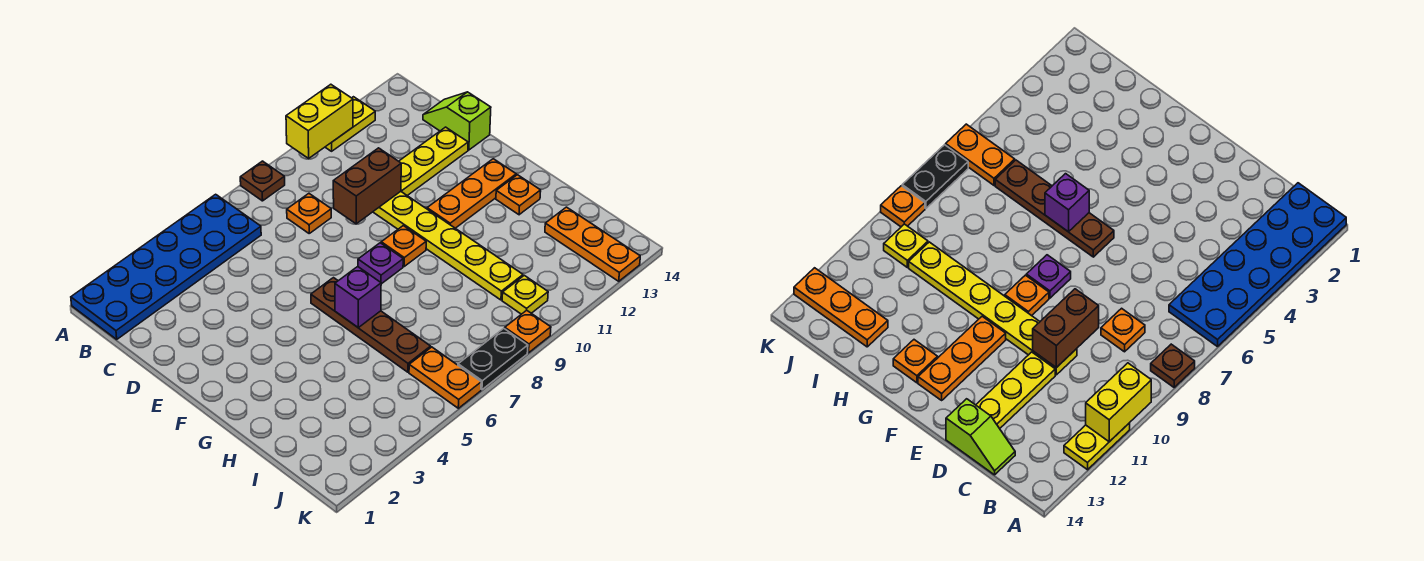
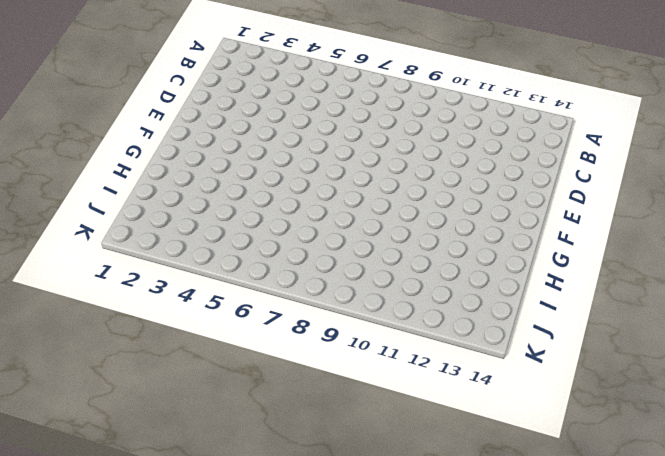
none -> blue plate A1:B6 level 1
none -> brown plate A8 level 1
none -> yellow plate A11:A12 level 1

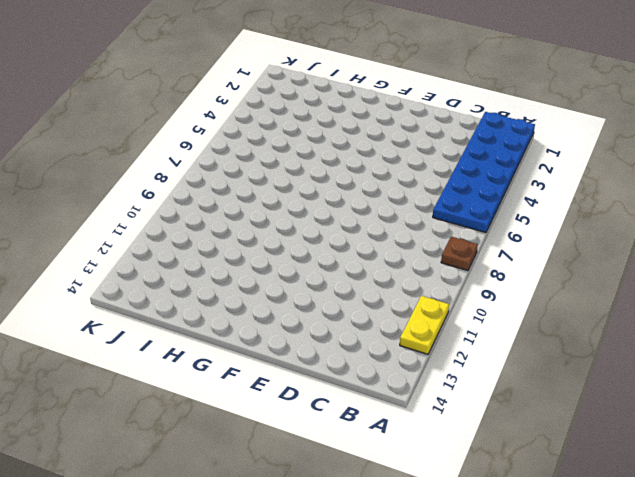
none -> orange plate C8 level 1
none -> lime slope C14:D14 level 1 top D
none -> yellow plate D10:I10 level 1

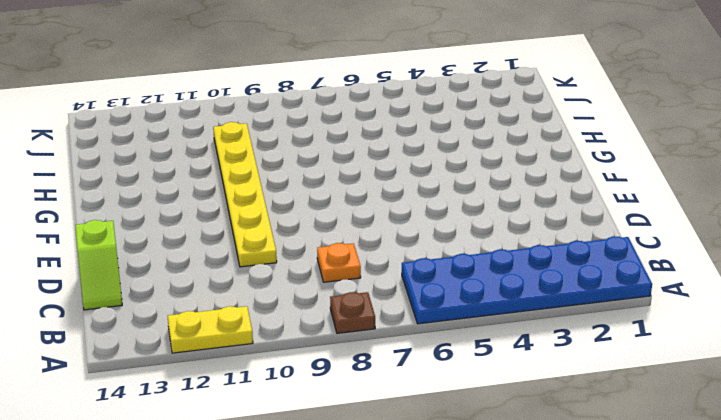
none -> yellow plate D11:D13 level 1
none -> brown plate F6:I6 level 1
none -> purple plate F8 level 1

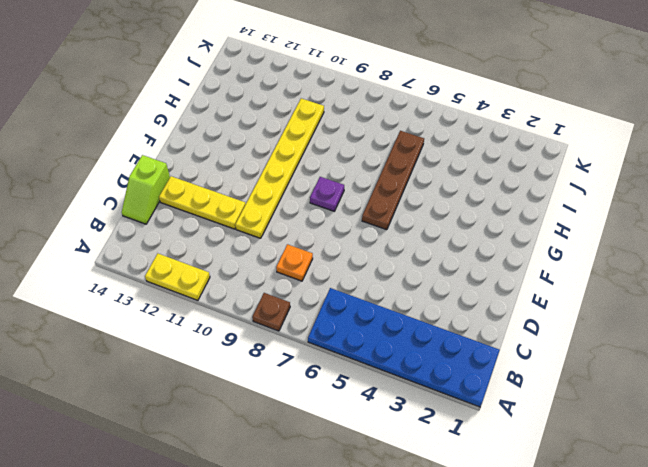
none -> orange plate F9 level 1
none -> orange plate F11:F13 level 1
none -> orange plate G13 level 1

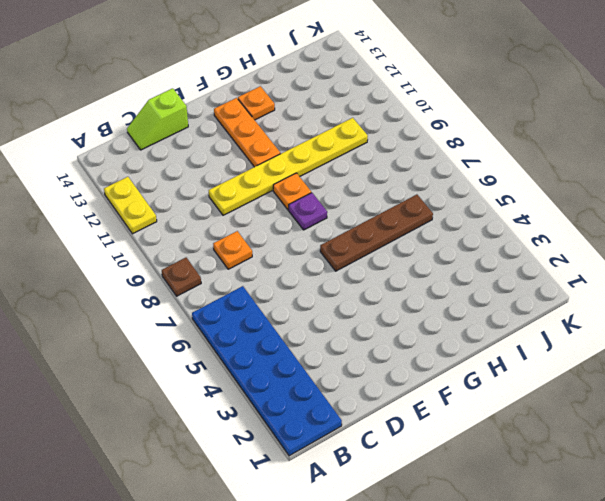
none -> yellow plate D11:D13 level 1
none -> orange plate I13:K13 level 1
none -> orange plate J6:K6 level 1

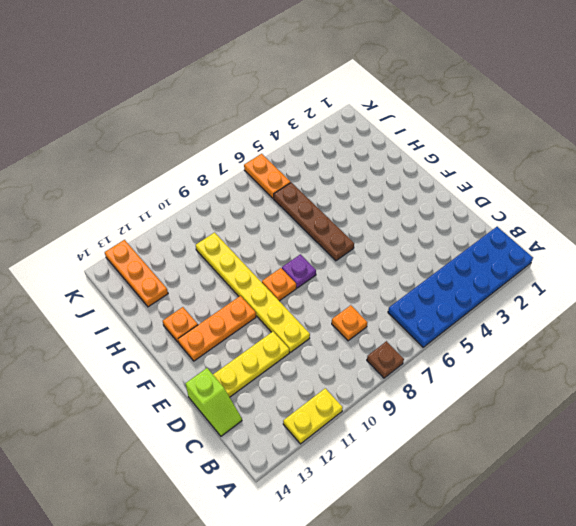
none -> yellow plate J10 level 1
none -> black plate K7:K8 level 1
none -> orange plate K9 level 1

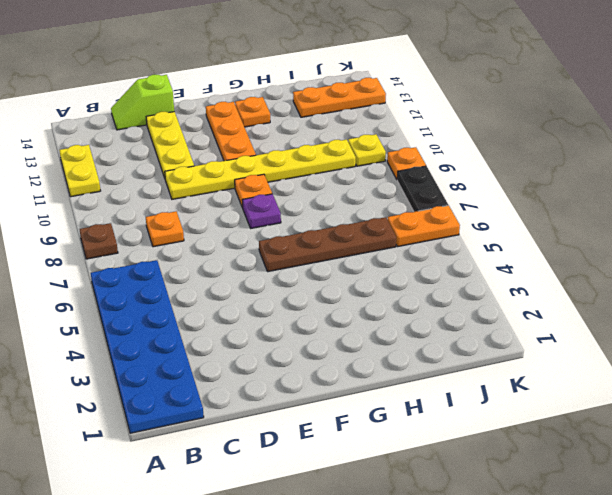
none -> yellow brick A10:A11 level 2
none -> brown brick D9:D10 level 2
none -> purple brick G6 level 2

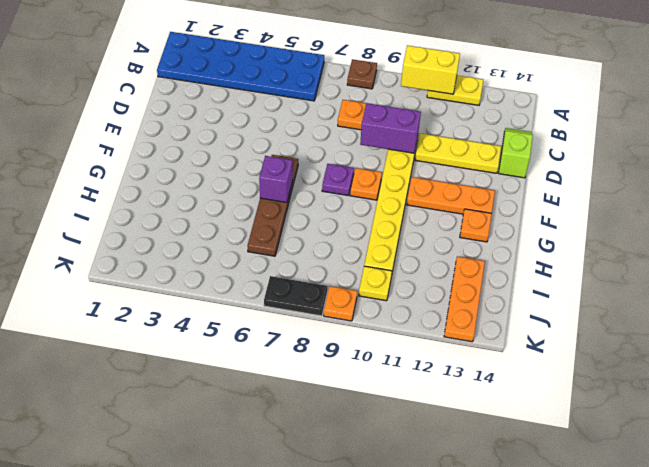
purple brick D9:D10 level 2 -> brown brick D9:D10 level 2
none -> orange plate J6:K6 level 1

